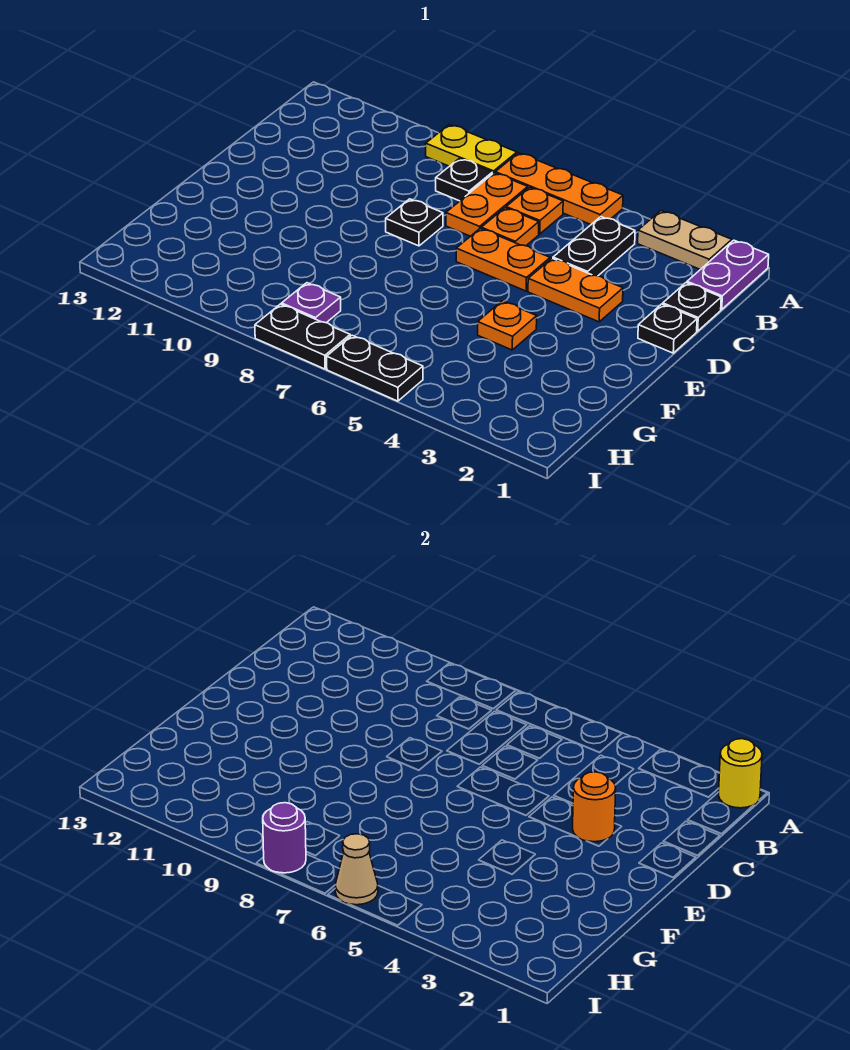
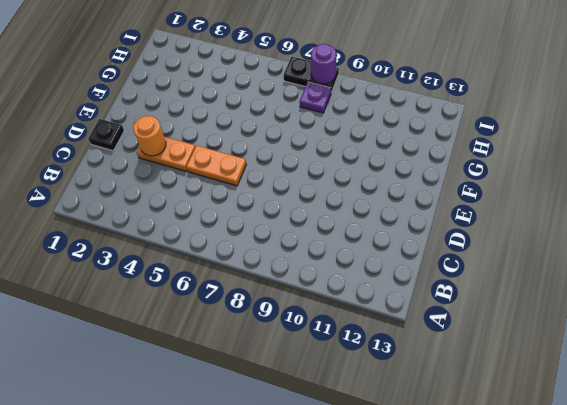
none -> purple plate A1:B1 level 1
none -> tan plate A2:A3 level 1
none -> orange plate A5:A7 level 1

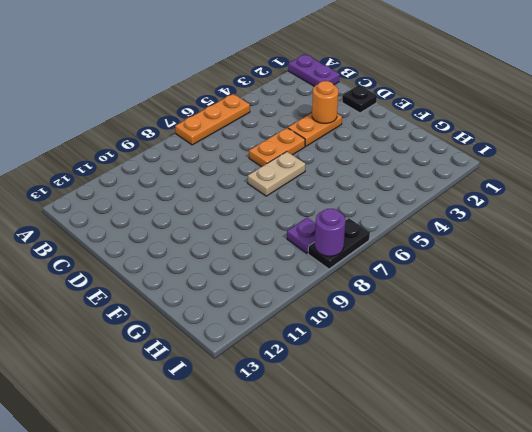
tan plate E6:E7 level 1 -> tan plate A2:A3 level 1
none -> yellow plate A8:A9 level 1
none -> black plate B4:C4 level 1
none -> orange plate B6 level 1

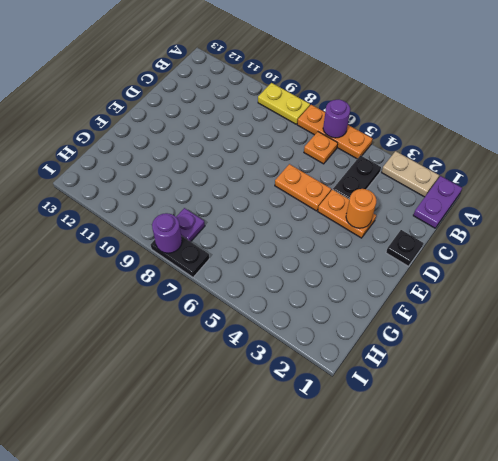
purple round brick A6 level 2 -> none
none -> orange plate B7:C7 level 1
none -> black plate B8 level 1
none -> black plate C1 level 1

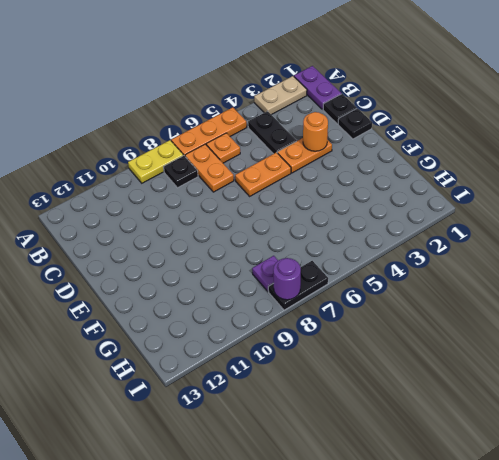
none -> orange plate C6 level 1
none -> black plate D8 level 1
none -> orange plate F4 level 1

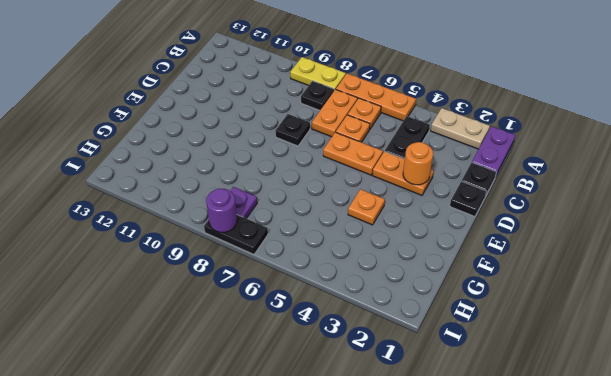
none -> black plate I5:I6 level 1
none -> yellow round brick A1 level 2
none -> tan cone I6 level 2

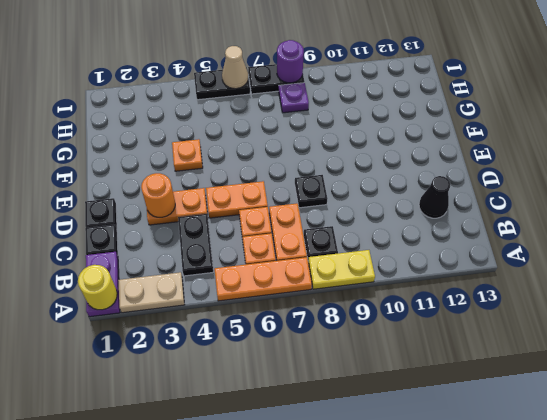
black cone C12 level 1 -> none

